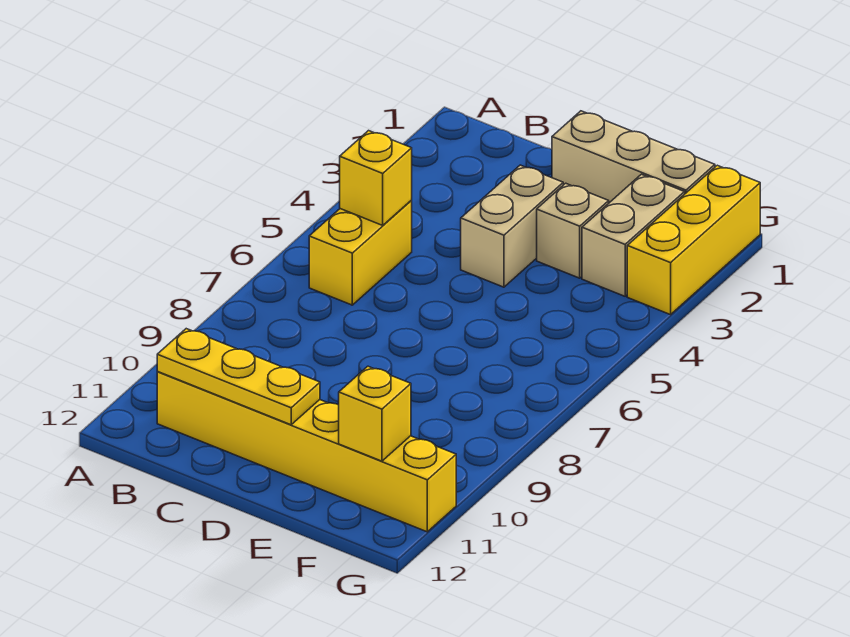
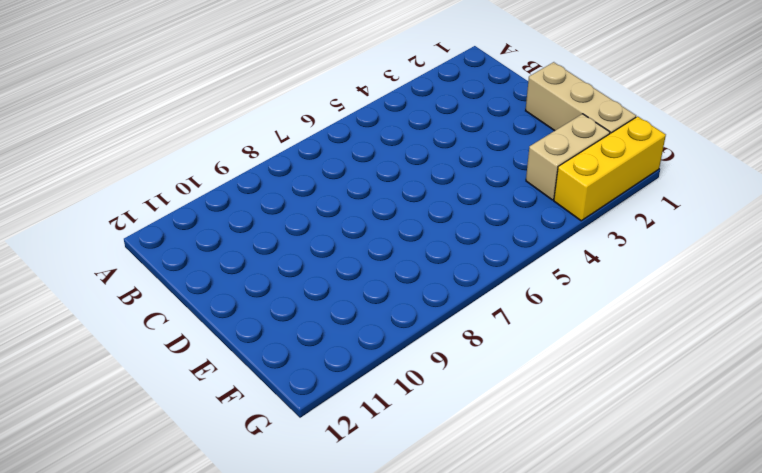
none -> yellow brick B5:B6 level 1
none -> yellow brick B11:G11 level 1

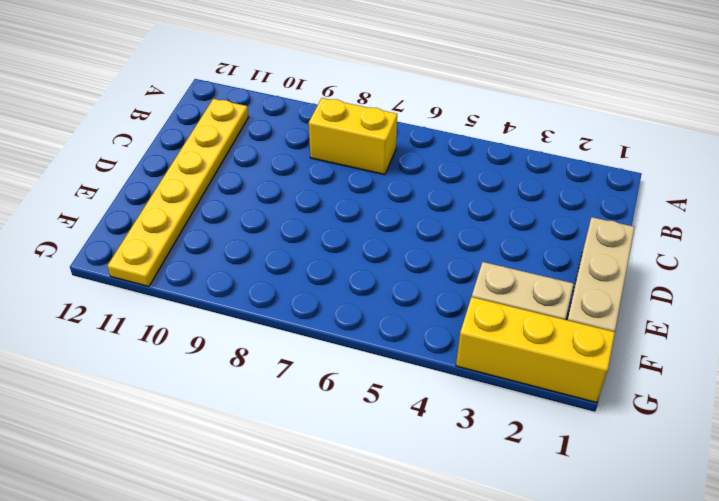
yellow brick B7:B8 level 1 -> yellow brick B5:B6 level 1
yellow plate B11:G11 level 1 -> yellow brick B11:G11 level 1
none -> tan brick D3:D4 level 1
none -> tan brick E3 level 1

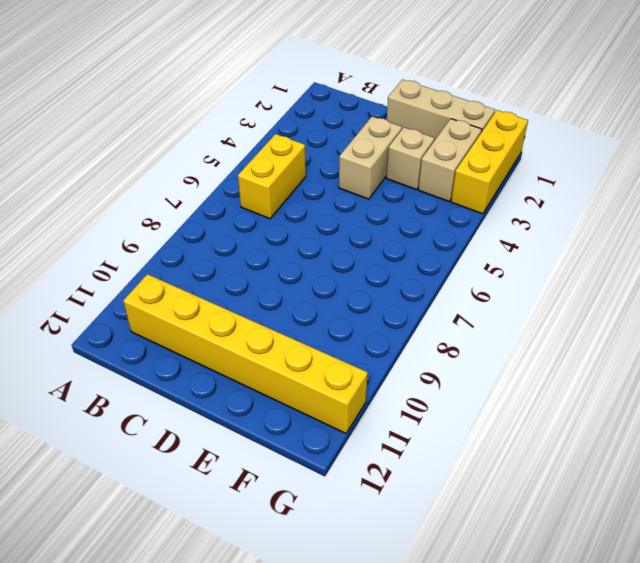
none -> yellow brick B5 level 2
none -> yellow plate B11:D11 level 2

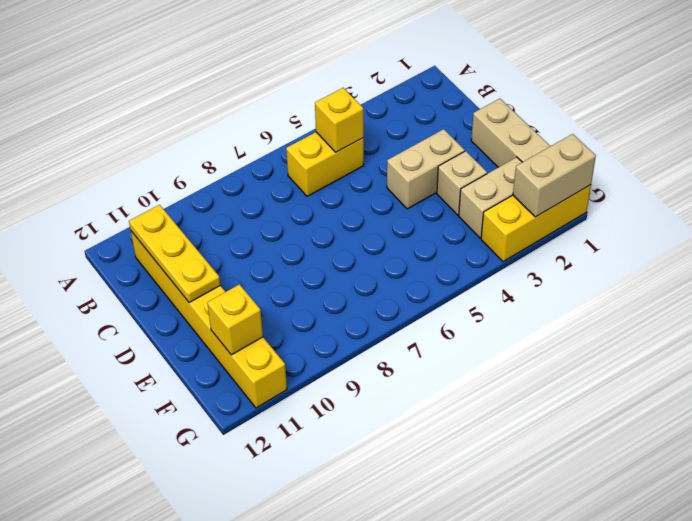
tan brick G1:G2 level 2 -> none

